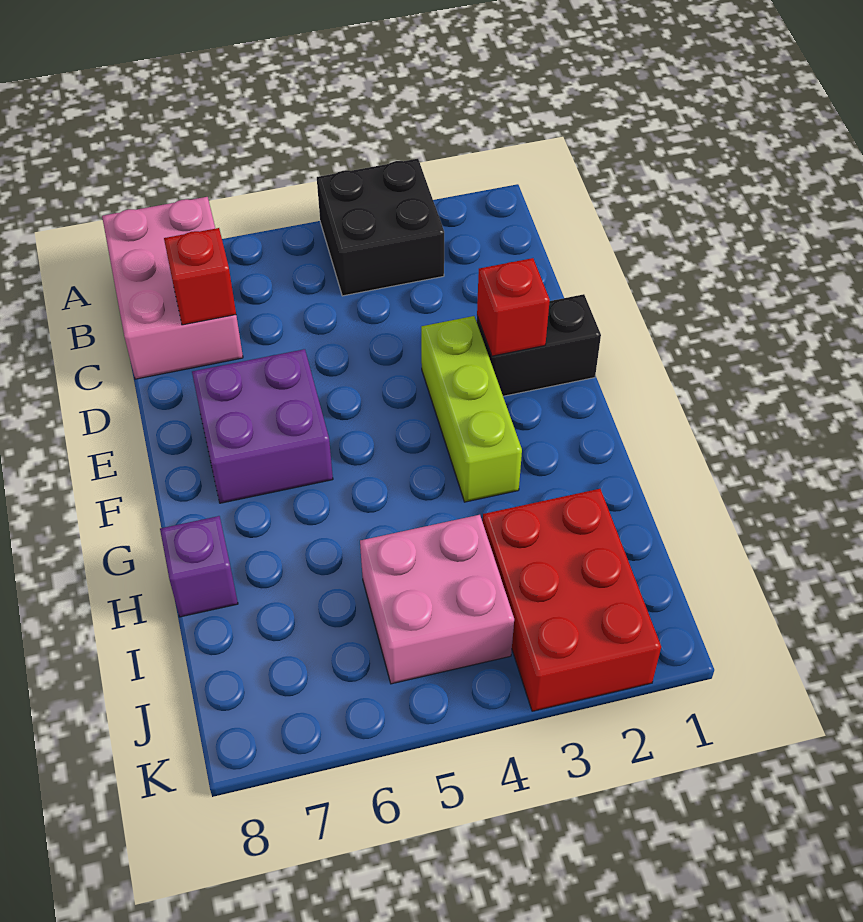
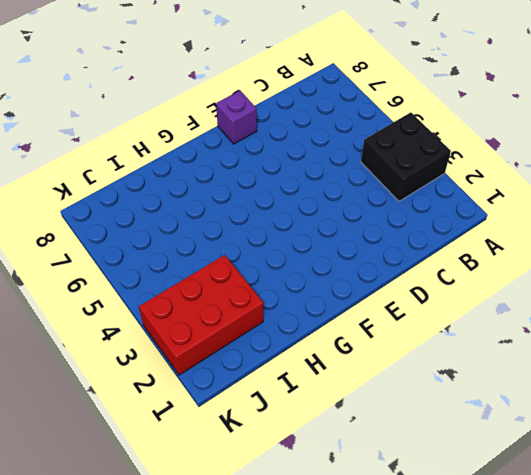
purple brick E8 level 1 -> purple brick H8 level 1
none -> pink brick A7:C8 level 1
none -> black brick E1:E2 level 1

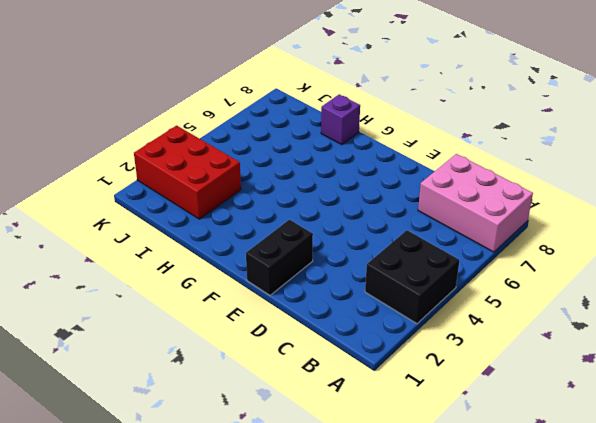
none -> lime brick E3:G3 level 1
none -> purple brick E6:F7 level 1

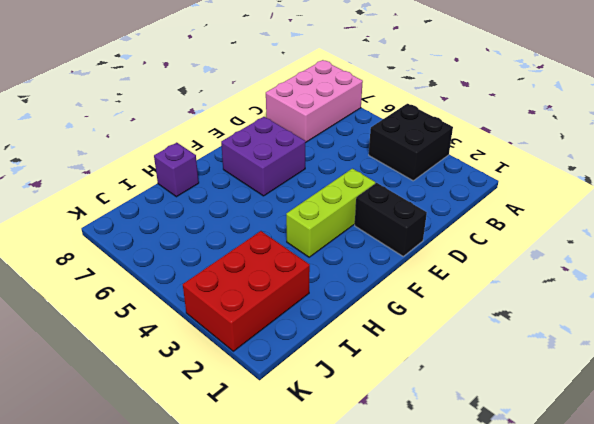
none -> pink brick I4:J5 level 1
none -> red brick C7 level 2

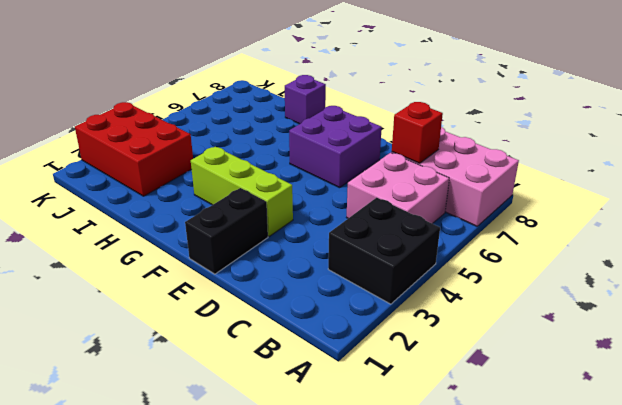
pink brick B5:C6 level 1 -> pink brick I4:J5 level 1
none -> red brick E2 level 2

